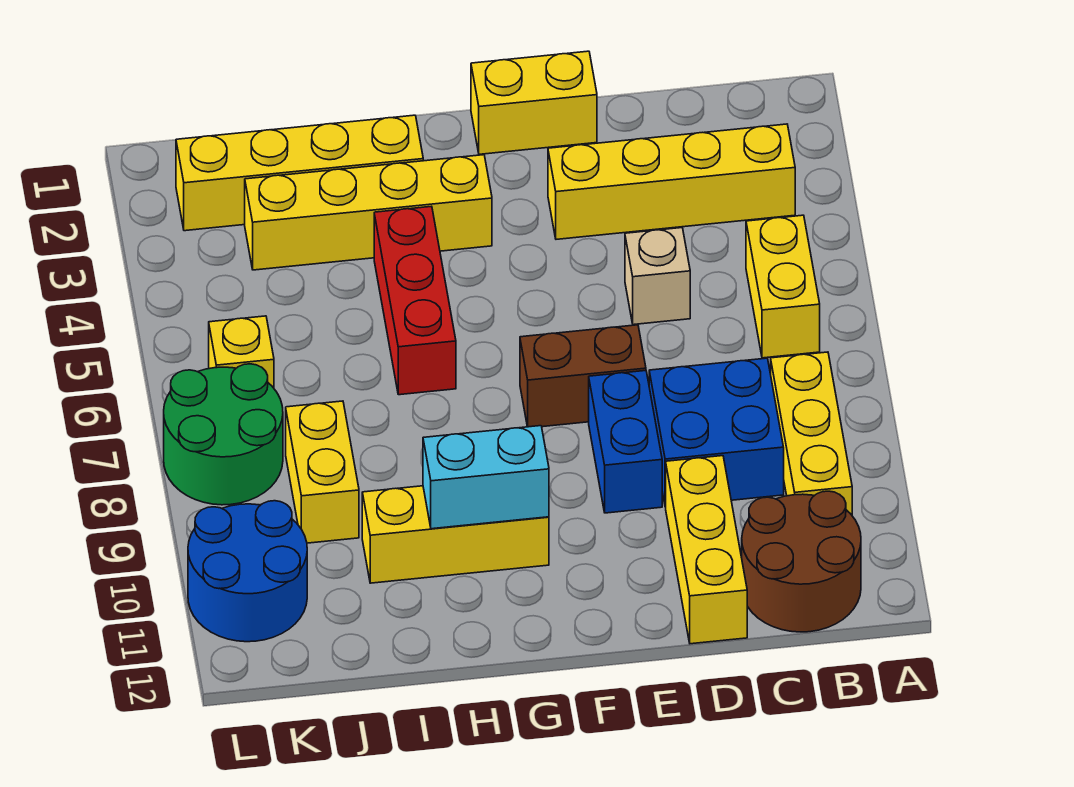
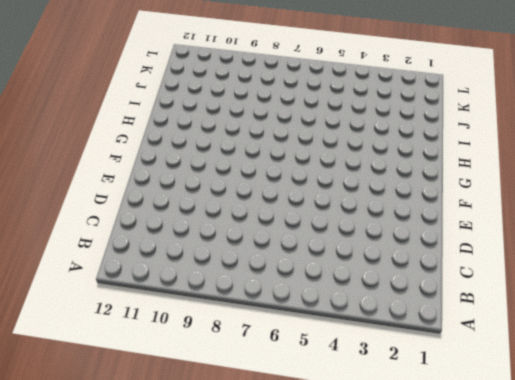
none -> yellow brick B3:E3 level 1
none -> yellow brick B5:B6 level 1
none -> yellow brick B8:B10 level 1

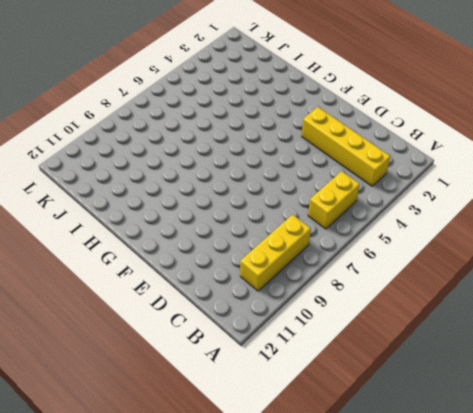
none -> brown round brick B11:C12 level 1
none -> blue brick C8:D9 level 1
none -> tan brick D5 level 1

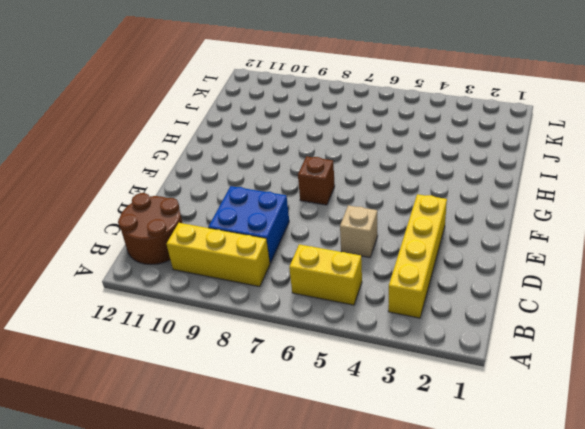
brown brick F7 level 1 -> brown brick E7:F7 level 1
none -> yellow brick D10:D12 level 1
none -> yellow brick E1:F1 level 1
none -> blue brick E8:E9 level 1

